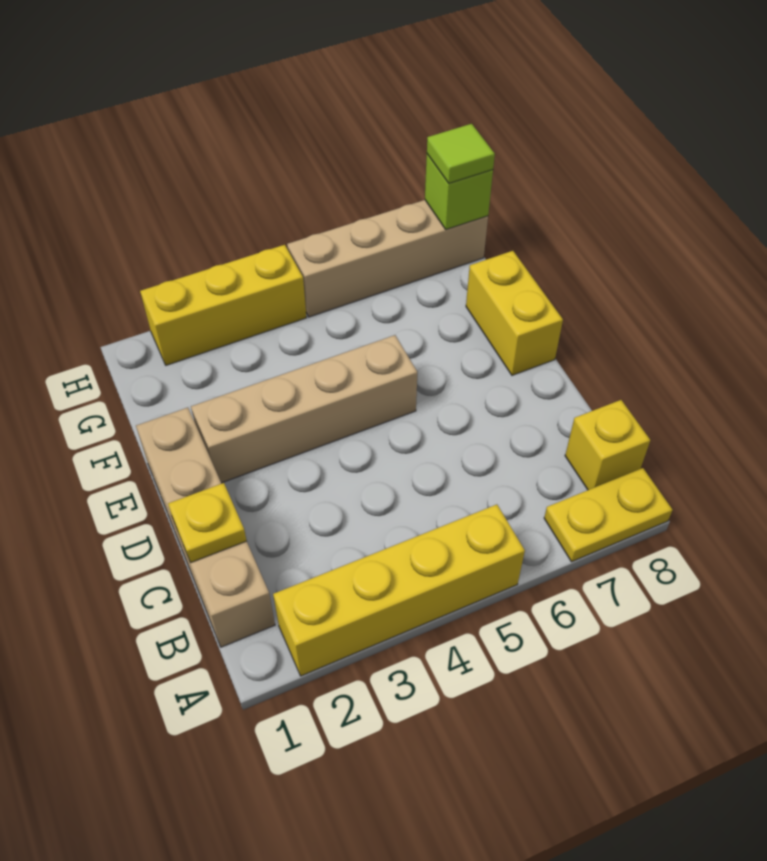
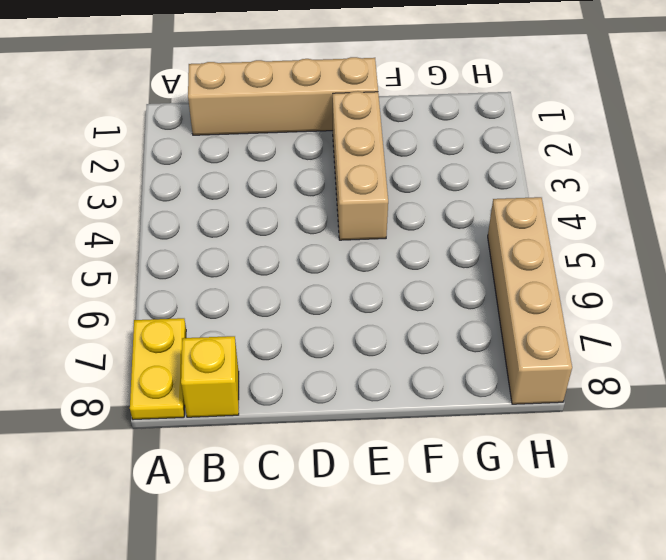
tan brick E2:E4 level 1 -> tan brick E2:E5 level 1
none -> yellow brick A2:A5 level 1
none -> yellow brick E8:F8 level 1

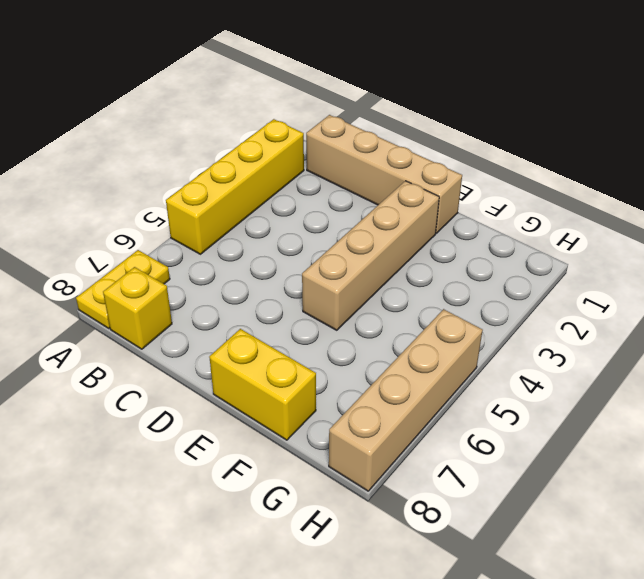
none -> yellow brick H2:H4 level 1
none -> yellow plate C1 level 2

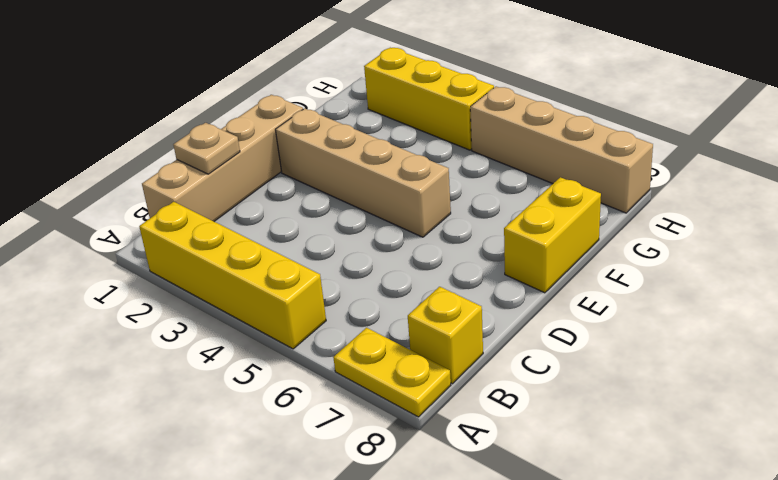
tan plate C1 level 2 -> yellow plate C1 level 2
none -> lime brick H8 level 2
none -> lime tile H8 level 3

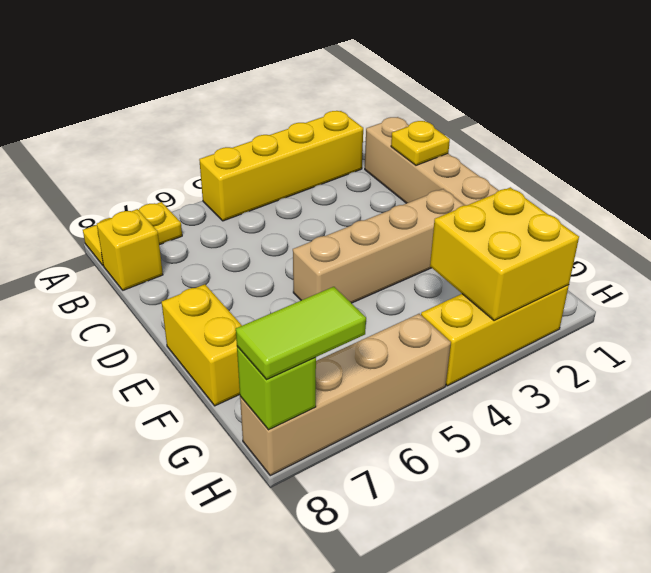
yellow brick G2:H3 level 2 -> none
lime tile H7:H8 level 3 -> lime tile H8 level 3

